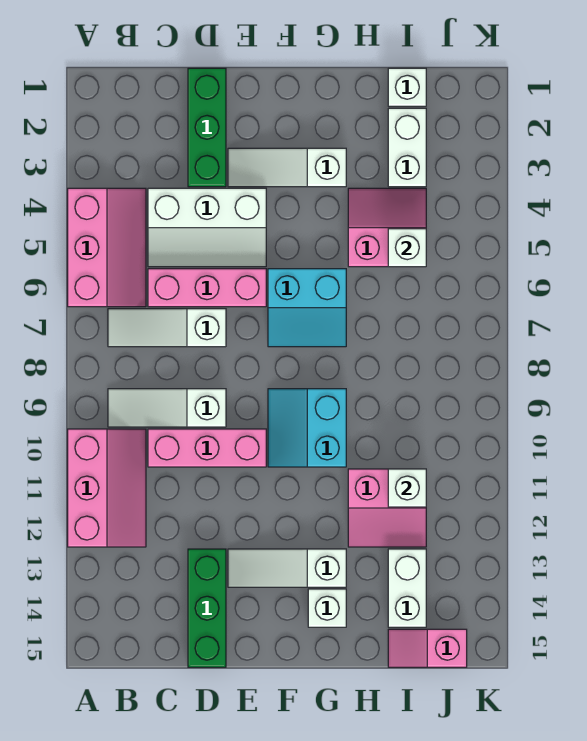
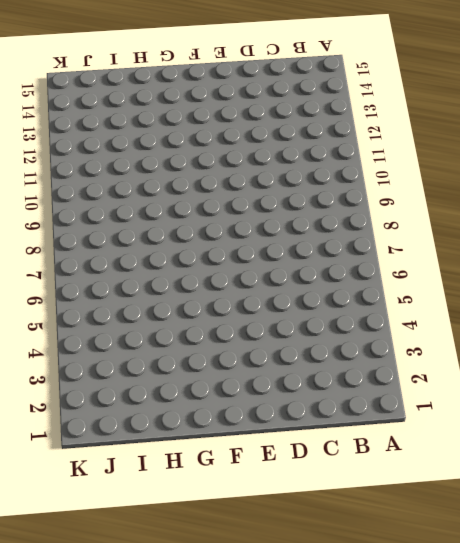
none -> pink slope A4:B6 level 1 top A
none -> pink slope A10:B12 level 1 top A
none -> white slope B7:D7 level 1 top D

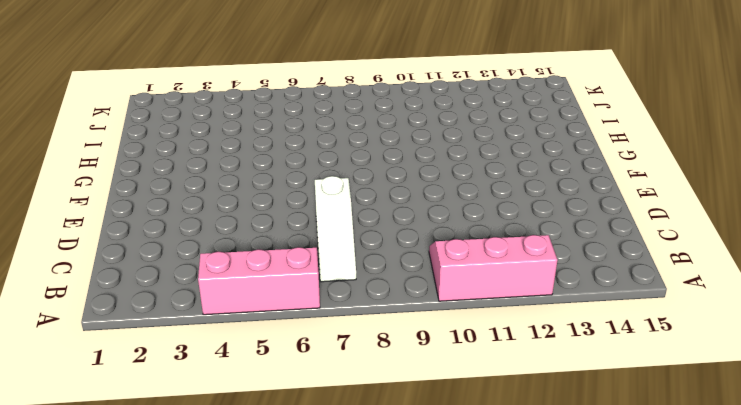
none -> white slope B9:D9 level 1 top D
none -> white slope C4:E5 level 1 top 4
none -> pink brick C6:E6 level 1

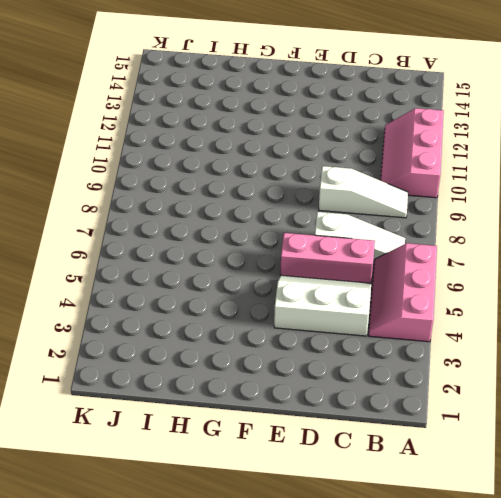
none -> pink brick C10:E10 level 1
none -> green brick D1:D3 level 1
none -> green brick D13:D15 level 1

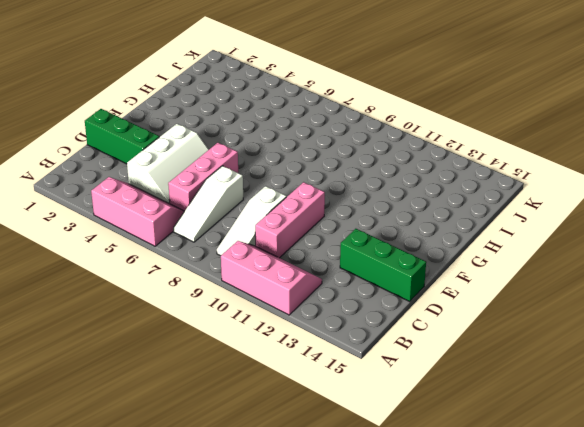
none -> white slope E3:G3 level 1 top G
none -> white slope E13:G13 level 1 top G
none -> cyan slope F6:G7 level 1 top 6

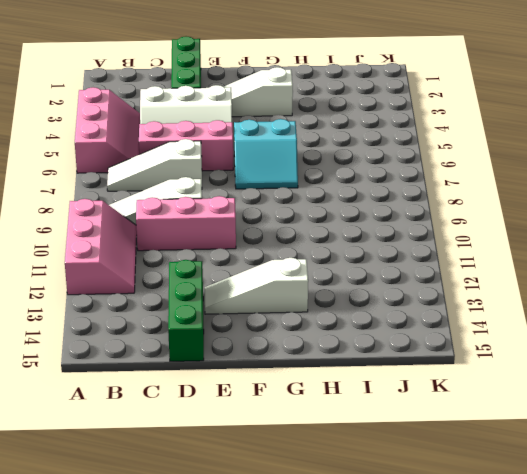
none -> cyan slope F9:G10 level 1 top G
none -> white brick G14 level 1
none -> pink slope H4:I5 level 1 top 5

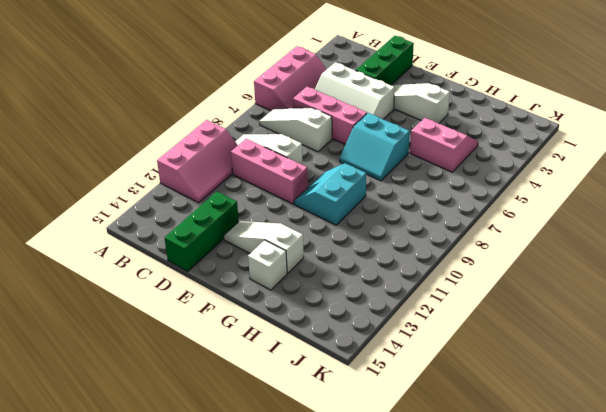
none -> pink slope H11:I12 level 1 top 11
none -> white brick I1 level 1
none -> white brick I2:I3 level 1

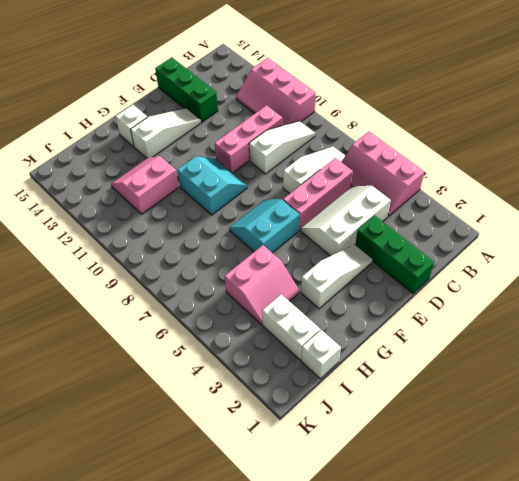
none -> white brick I13:I14 level 1
none -> pink slope I15:J15 level 1 top J
none -> white brick I5 level 2

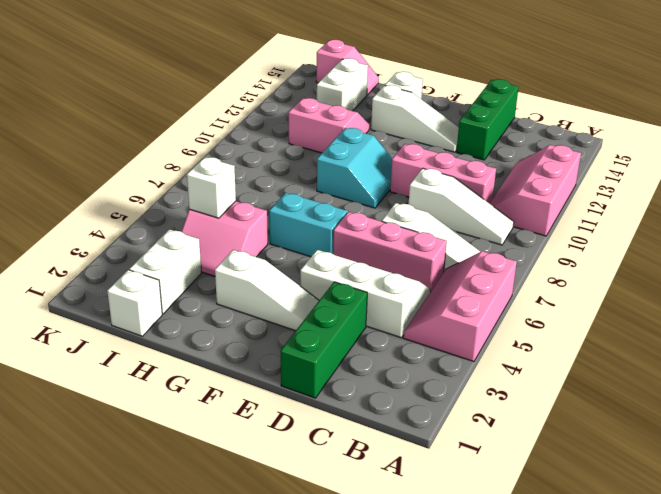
none -> white brick I11 level 2

